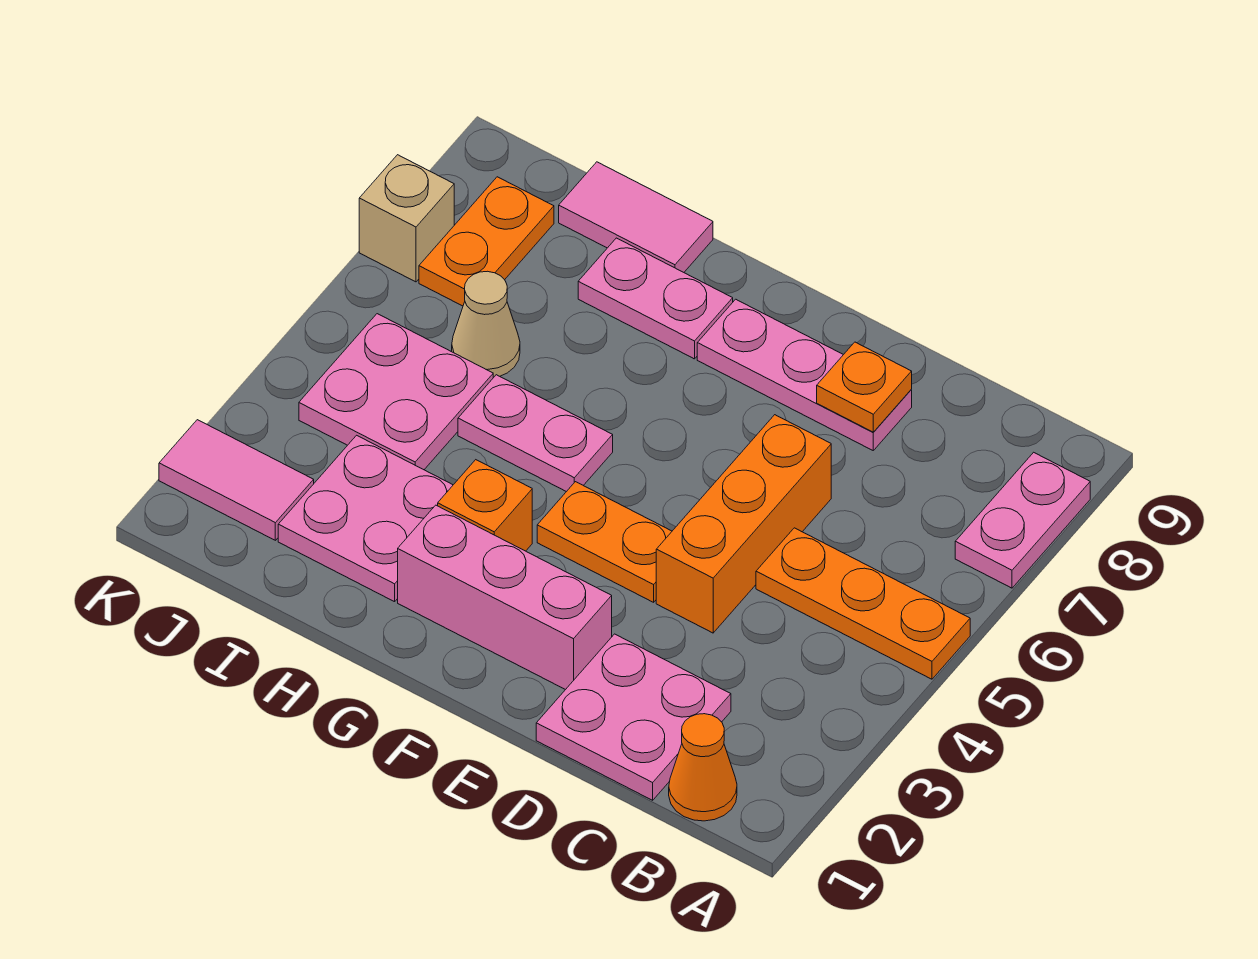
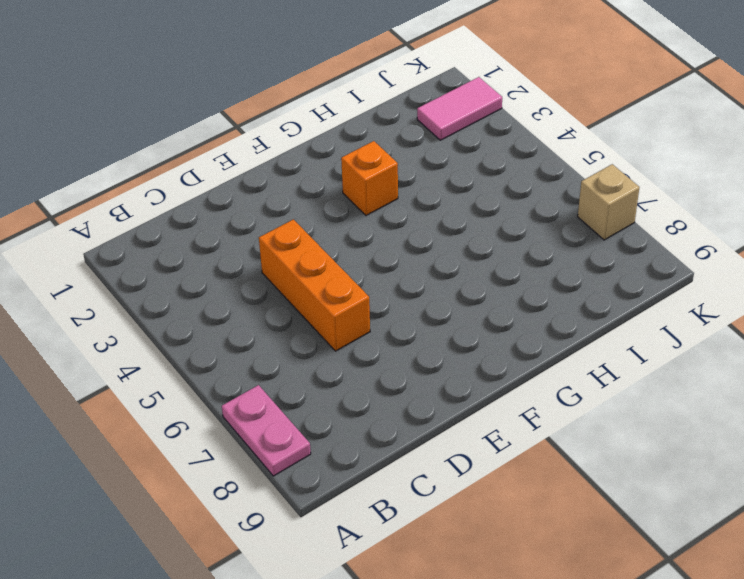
none -> orange plate A5:C5 level 1
none -> orange cone B1 level 1
none -> pink plate C1:D2 level 1

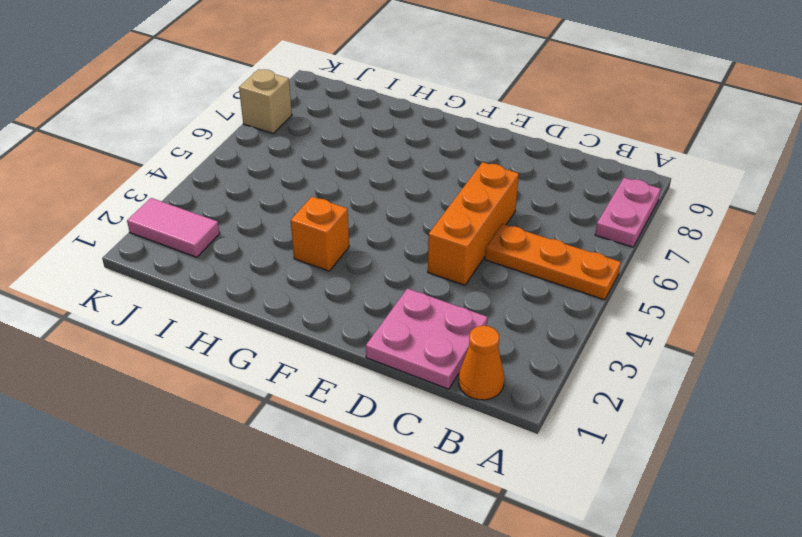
none -> pink plate D8:F8 level 1
none -> pink brick E2:G2 level 1
none -> orange plate E4:F4 level 1

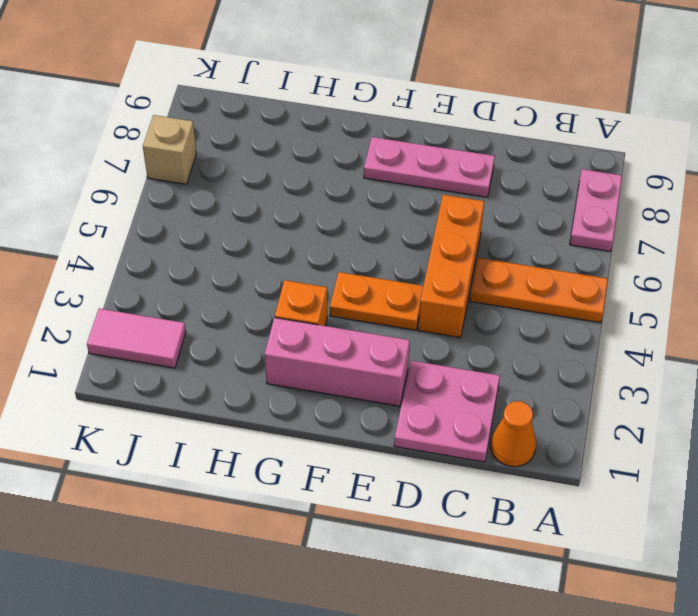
none -> pink plate G5:H5 level 1
none -> pink plate G8:H8 level 1
none -> pink plate H2:I3 level 1

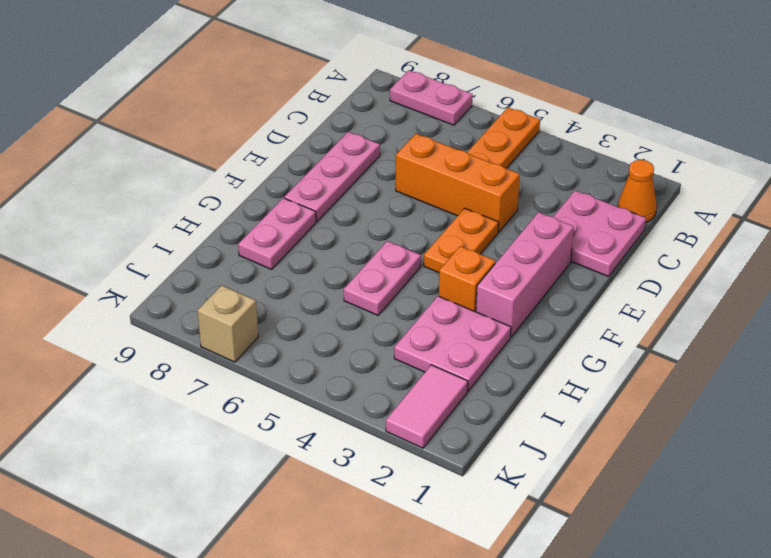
none -> pink tile H9:I9 level 1
none -> pink plate I4:J5 level 1
none -> tan cone I6 level 1

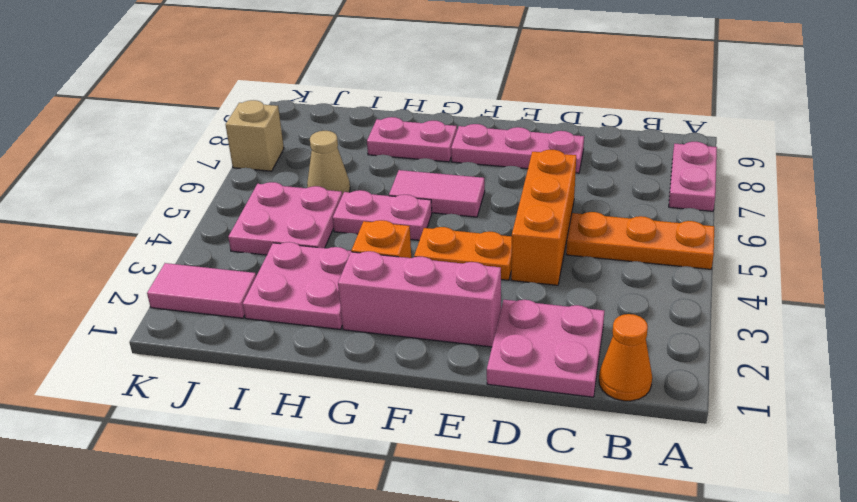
pink tile F6:G6 level 1 -> pink tile H9:I9 level 1
none -> orange plate J7:J8 level 1
none -> orange plate D8 level 2

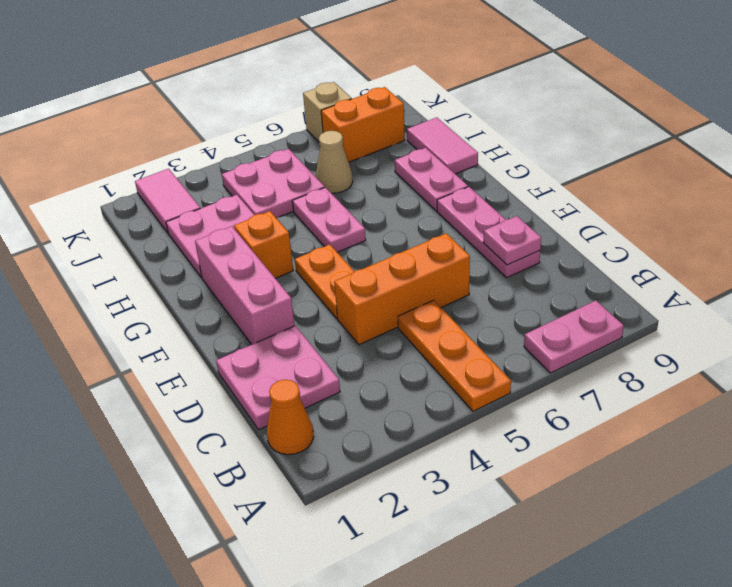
pink plate D8 level 2 -> orange plate D8 level 2
orange brick J7:J8 level 1 -> orange plate J7:J8 level 1

